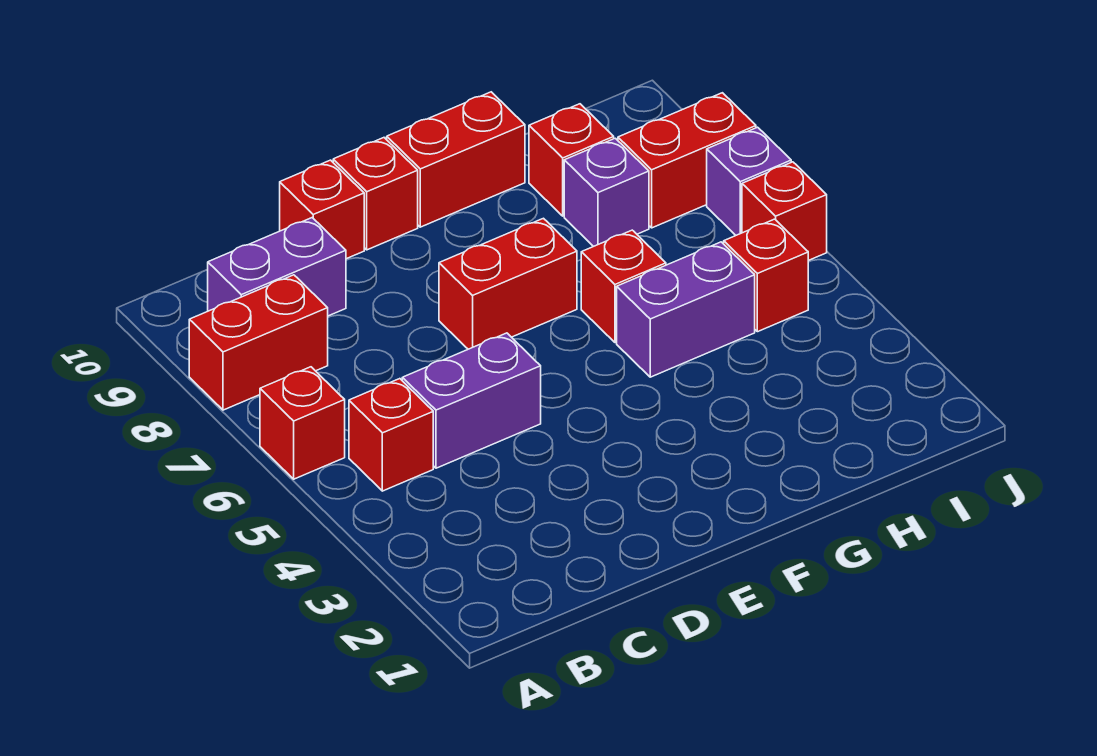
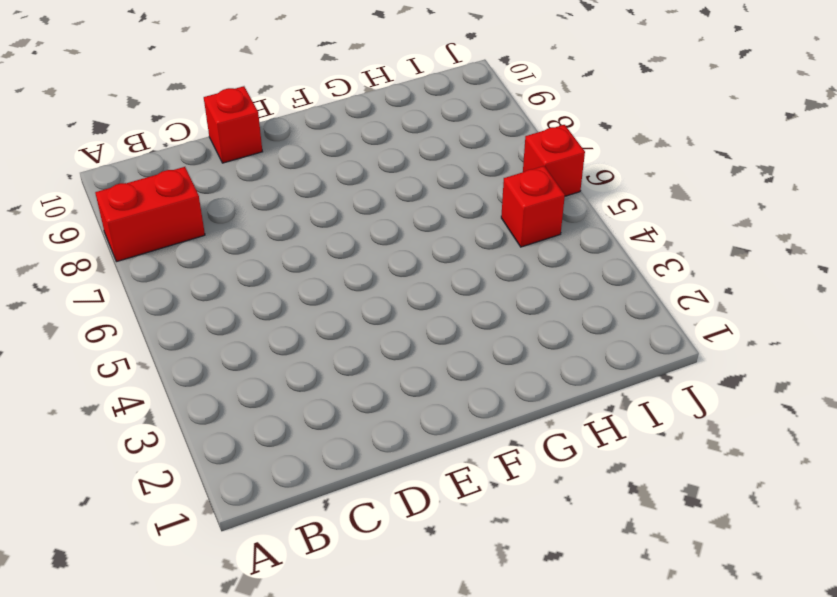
none -> red brick A6 level 1
none -> red brick B5 level 1
none -> purple brick B9:C9 level 1

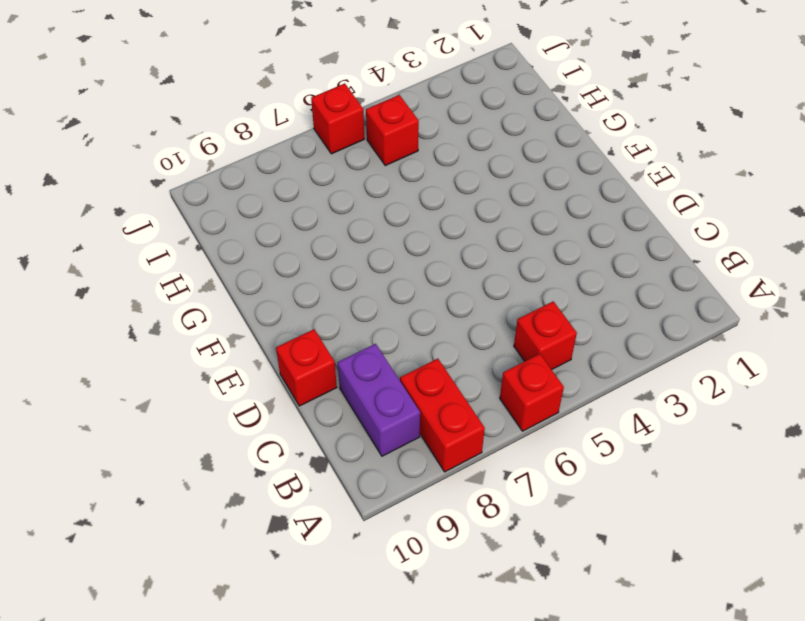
none -> purple brick C5:D5 level 1
none -> red brick E7:F7 level 1
none -> red brick E10 level 1

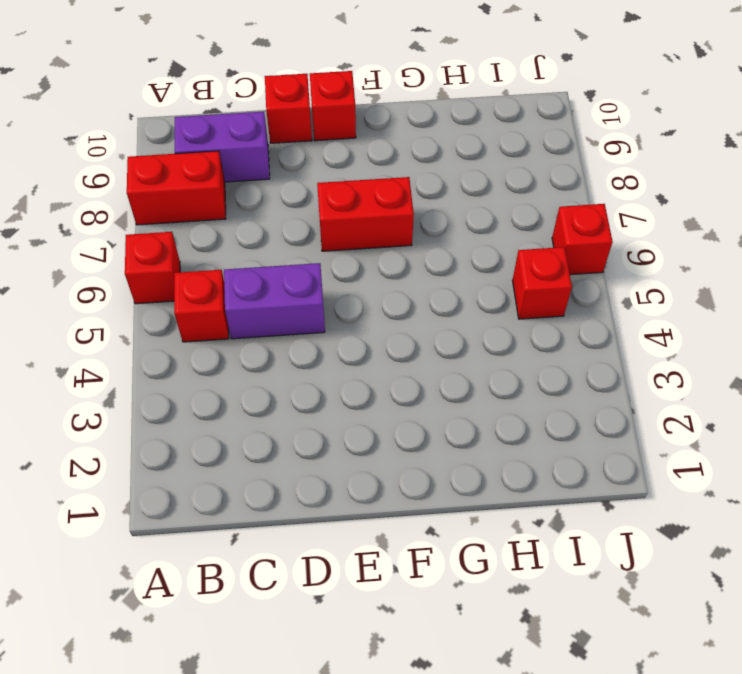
none -> red brick F10:G10 level 1
none -> purple brick G5:H5 level 1
none -> red brick G6 level 1

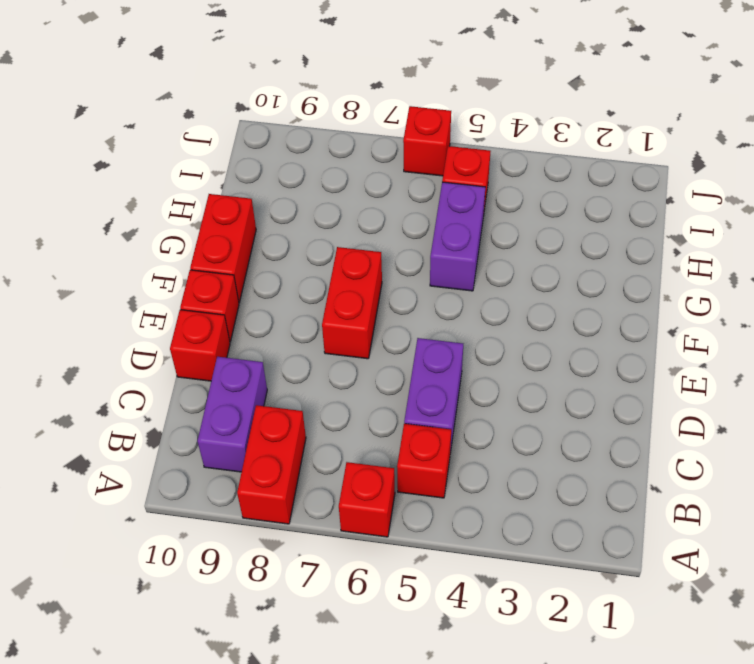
none -> red brick G6 level 1
none -> purple brick H8 level 1
none -> red brick H9 level 1

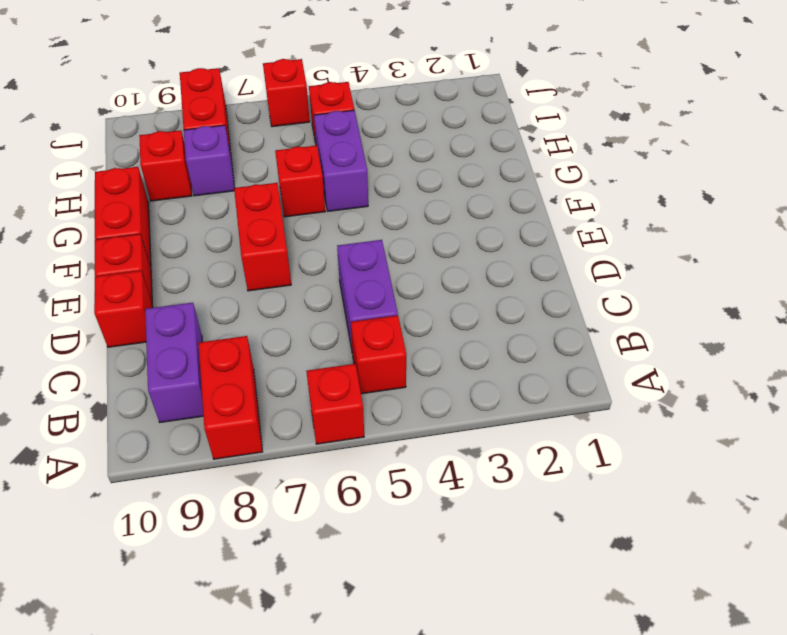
none -> purple brick J7 level 1

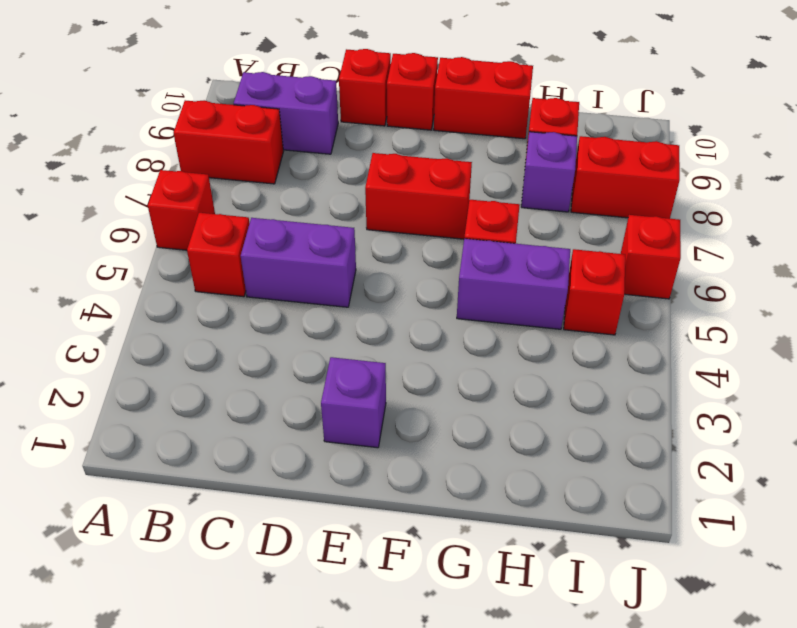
purple brick E2 level 1 -> purple brick J7 level 1

